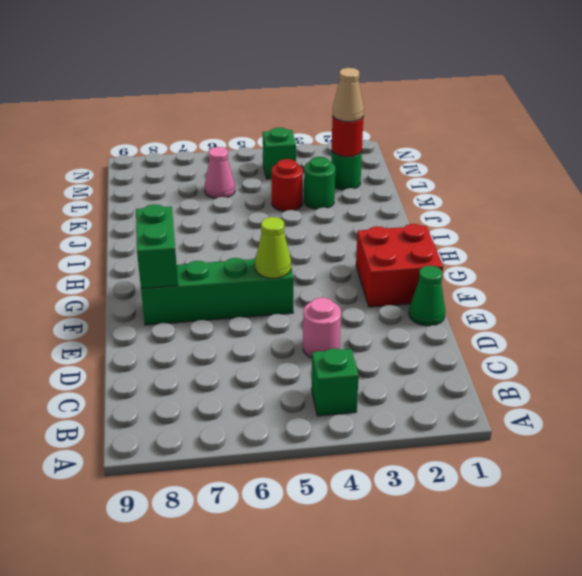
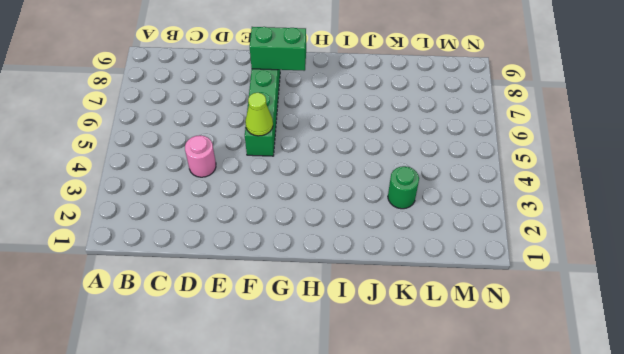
none -> green brick B4 level 1
none -> green cone E1 level 1
none -> red brick F1:G2 level 1

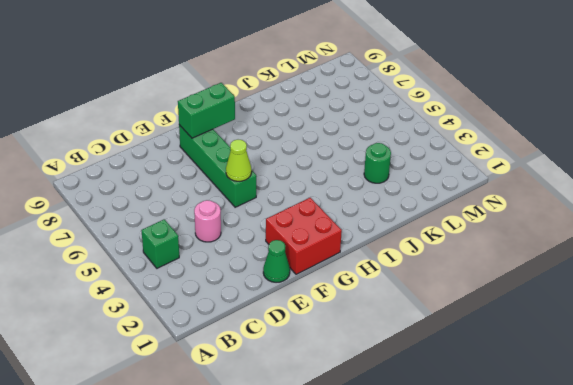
none -> red round brick K4 level 1
none -> green round brick L2 level 1
none -> pink cone L6 level 1

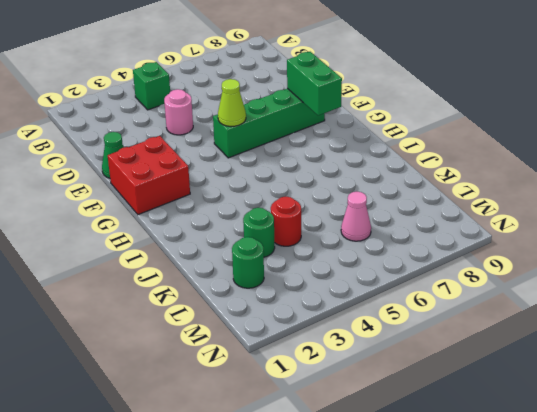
none -> green brick M4 level 1
none -> red round brick L2 level 2
none -> tan cone L2 level 3

